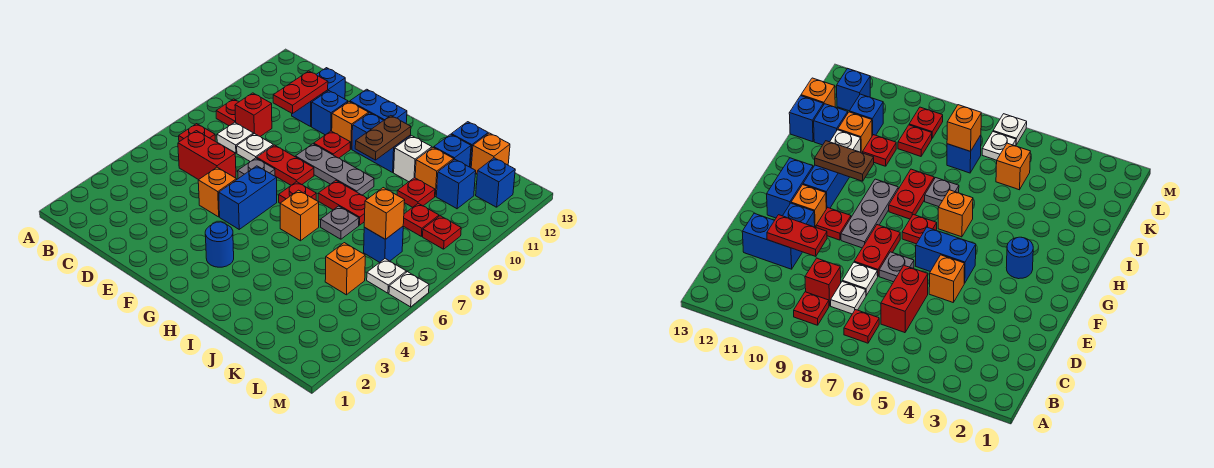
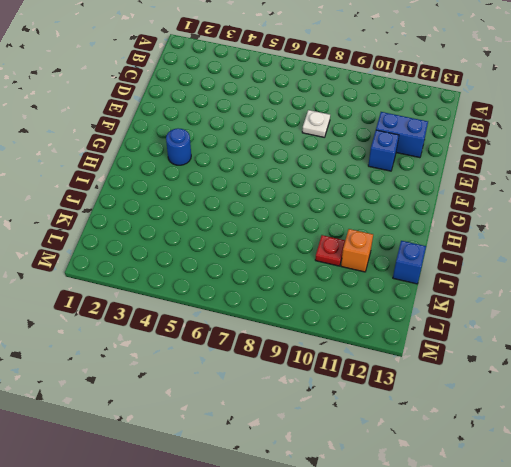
none -> red plate B7 level 1
none -> red plate B9 level 1
none -> red brick C6:D6 level 1
none -> white plate C8 level 1

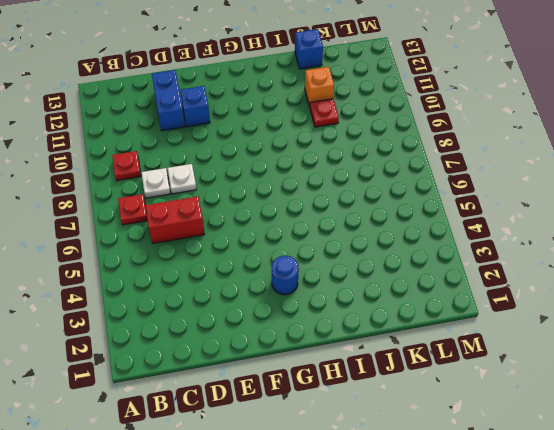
none -> red brick C9 level 1
none -> orange brick E5 level 1
none -> grey plate E7 level 1
none -> red plate E8:F8 level 1

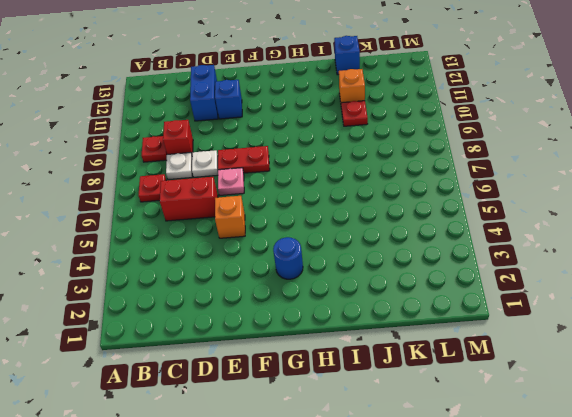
pink plate E7 level 1 -> grey plate E7 level 1
none -> blue brick F5:F6 level 1
none -> grey plate F9:H9 level 1
none -> red plate F10 level 1
none -> orange brick F11 level 1

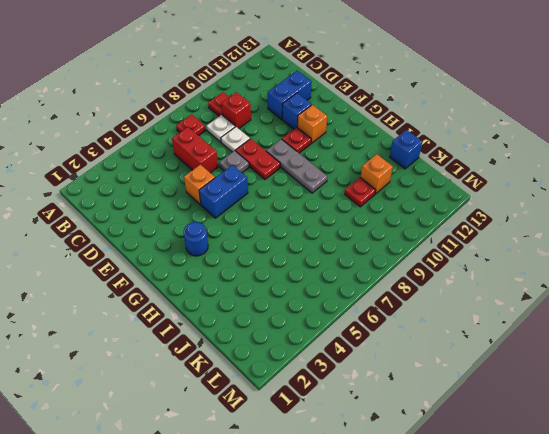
none -> blue brick F12:G12 level 1
none -> red plate G7 level 1
none -> blue brick G11:H11 level 1
none -> orange brick H6 level 1

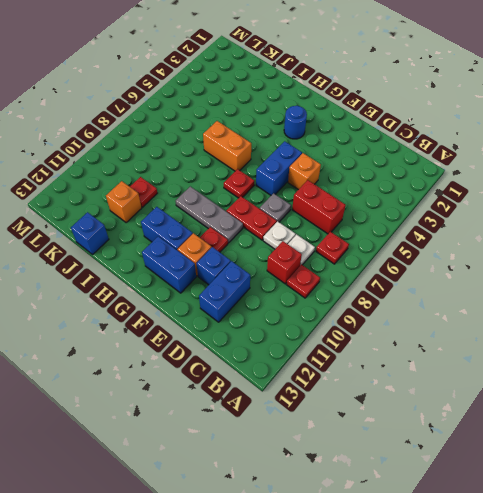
orange brick H6:I6 level 1 -> orange brick H6 level 1
none -> red plate H8:I8 level 1
none -> grey plate I7 level 1
none -> white brick I11 level 1
none -> blue brick J12 level 1

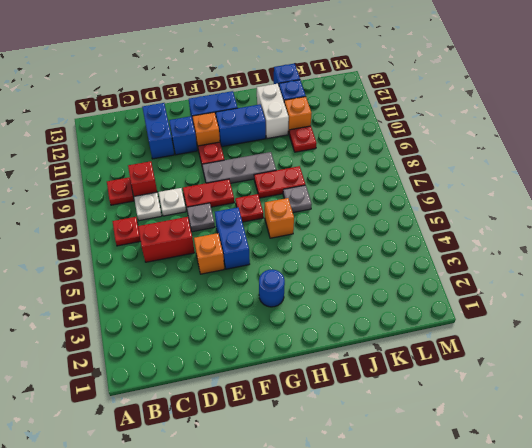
white brick I11:I12 level 1 -> white brick I11 level 1
none -> orange brick K5 level 1
none -> blue brick K7 level 1
none -> red plate K9 level 1
none -> blue brick K11 level 1

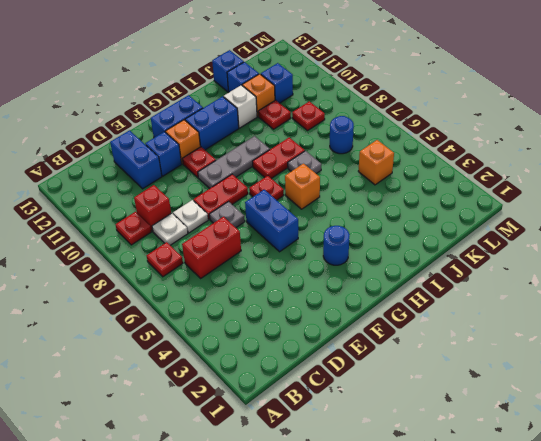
blue round brick K7 level 1 -> blue brick K7 level 1
none -> orange brick E5 level 1
none -> orange brick K13 level 1
none -> white plate L6 level 1
none -> red plate L9 level 1

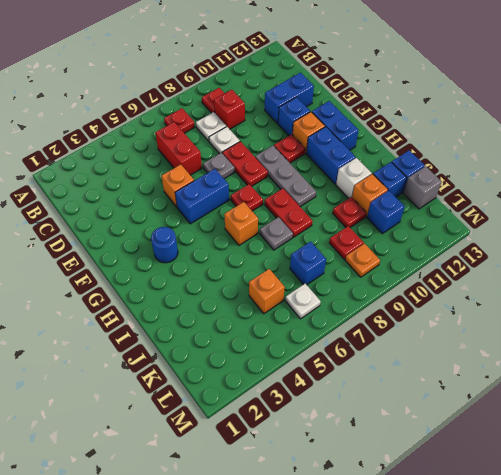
grey brick K13 level 1 -> orange brick K13 level 1
orange plate L9 level 1 -> red plate L9 level 1
none -> blue brick L12 level 1
none -> white plate M6 level 1
none -> red plate D10:D11 level 2
none -> brown plate H10:H11 level 2

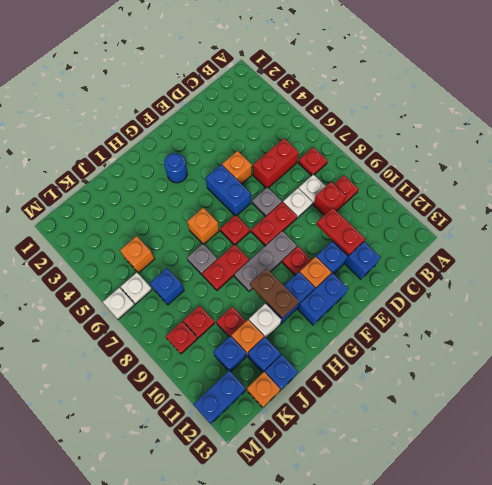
blue brick L12:M12 level 1 -> blue brick L12 level 1
none -> orange brick K7 level 2

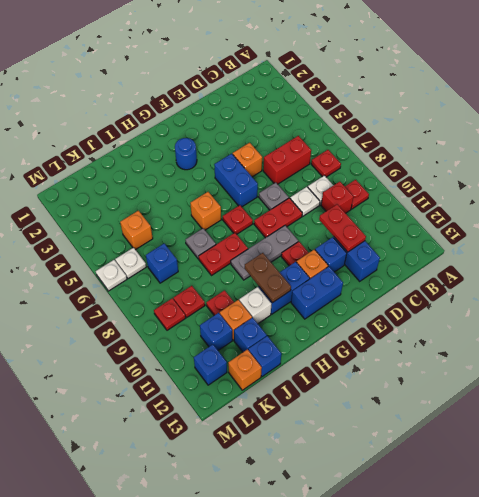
none -> orange brick K7 level 2

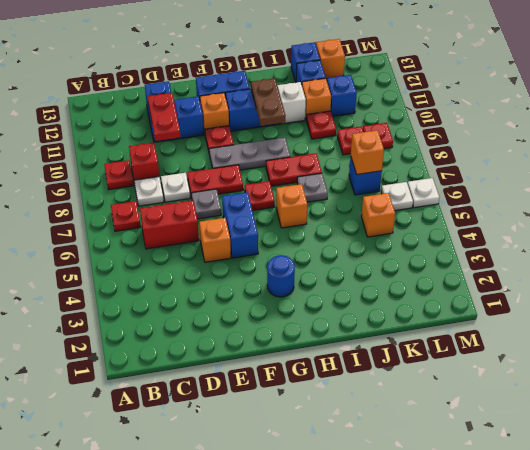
none -> blue brick L12 level 1

